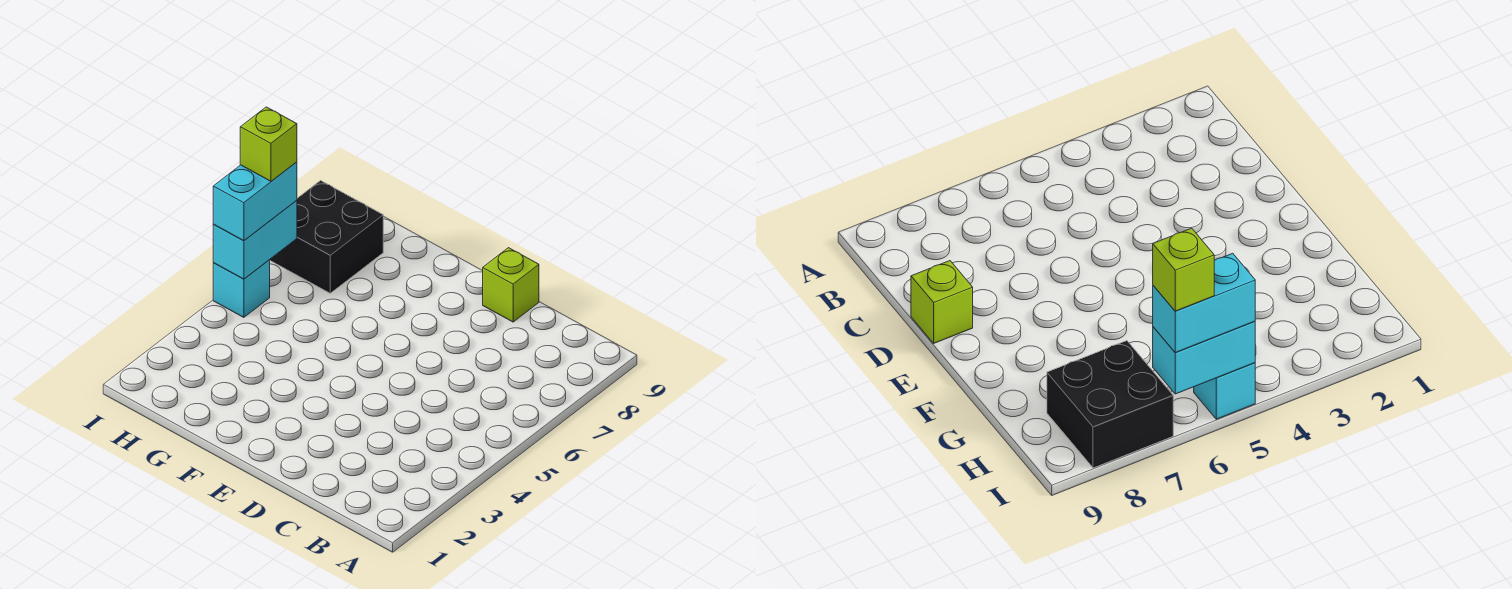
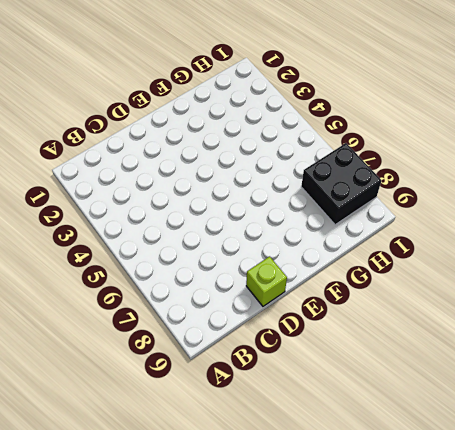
none -> cyan brick I5 level 1
none -> cyan brick I5:I6 level 2

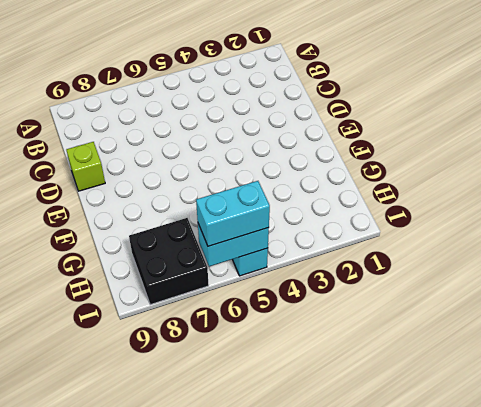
none -> lime brick I6 level 4

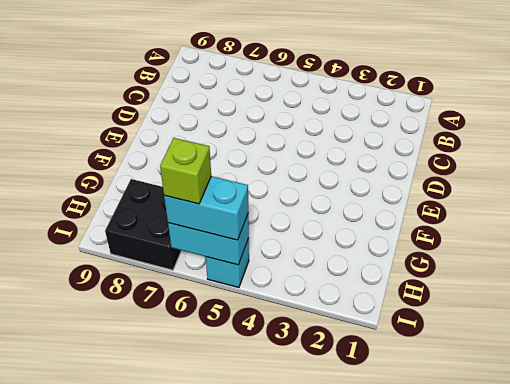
none -> lime brick D9 level 1

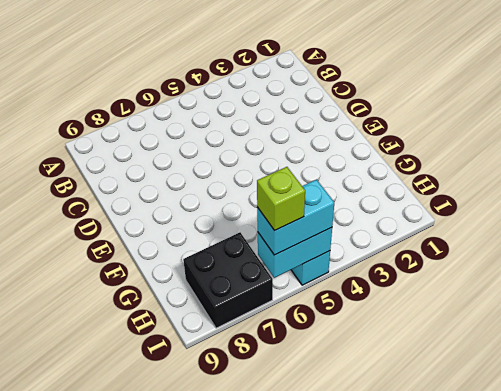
none -> lime brick D9 level 1

